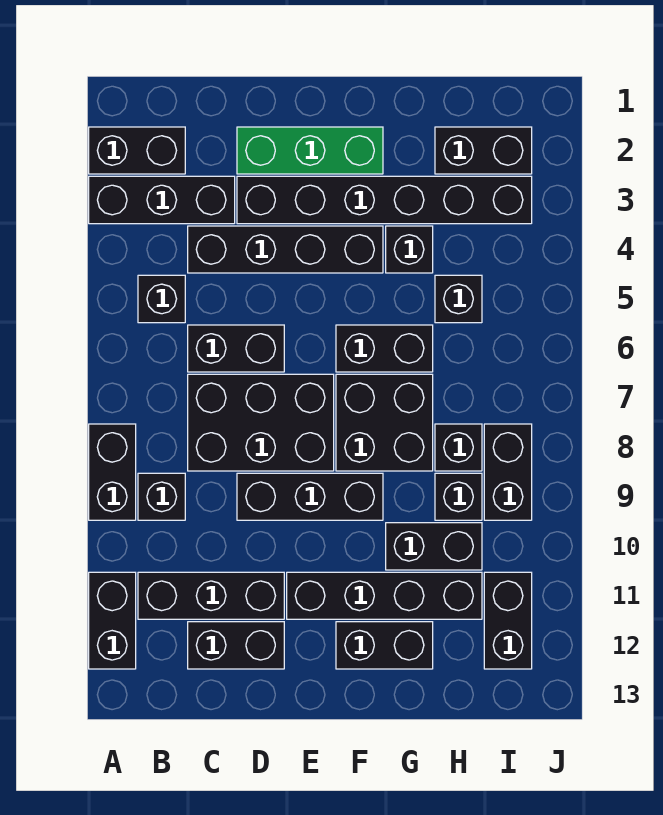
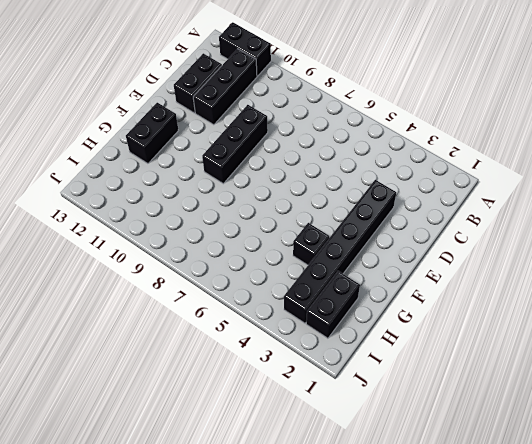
none -> black brick A2:B2 level 1
none -> black brick A3:C3 level 1
none -> black brick A8:A9 level 1

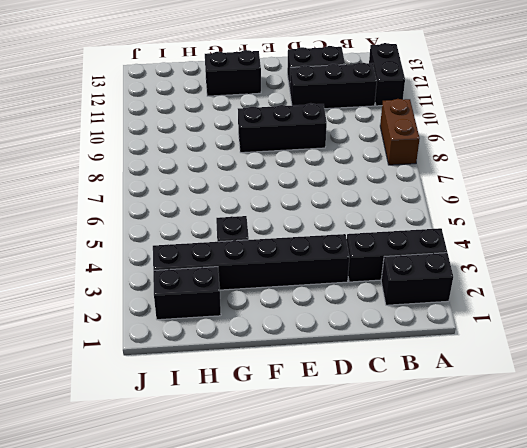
brown brick A8:A9 level 1 -> black brick A8:A9 level 1
none -> black brick B5 level 1
none -> black brick B9 level 1
none -> black brick C4:F4 level 1

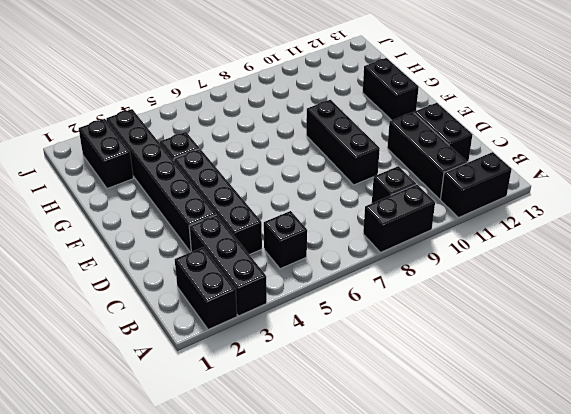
none -> black brick C6:D6 level 1
none -> black brick C7:E8 level 1
none -> green brick D2:F2 level 1

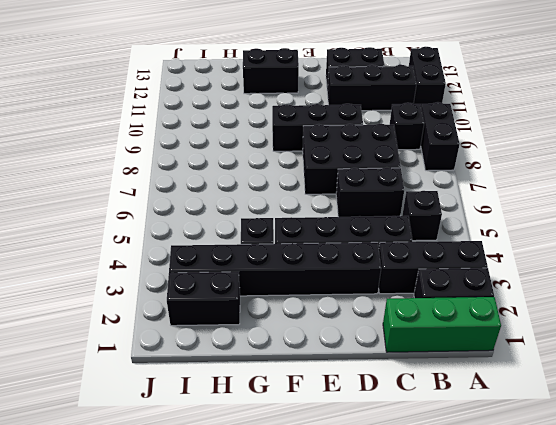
green brick A1:C1 level 1 -> green brick D2:F2 level 1
none -> black brick E11:H11 level 1
none -> black brick F6:G6 level 1
none -> black brick F7:G8 level 1

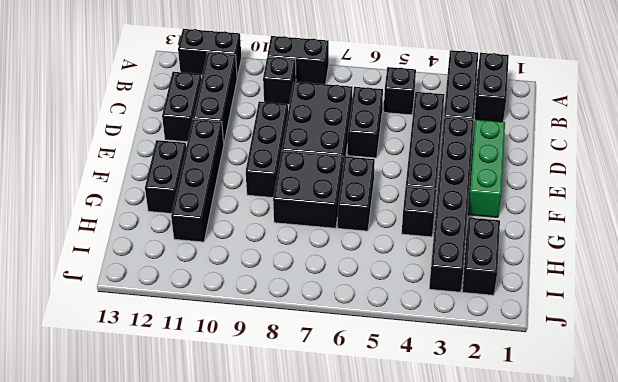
none -> black brick G10:H10 level 1
none -> black brick H5 level 1
none -> black brick H8 level 1

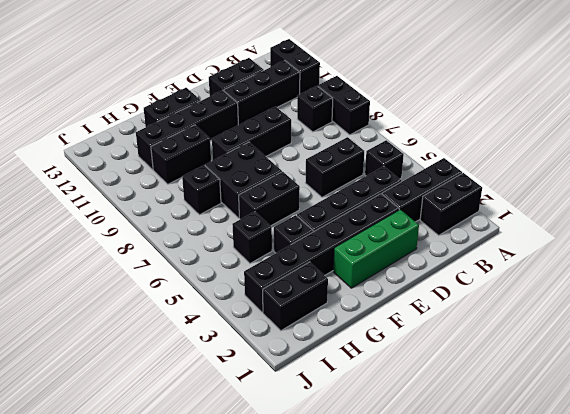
none -> black brick C7:E8 level 1
none -> black brick H9 level 1
none -> black brick I8:I9 level 1

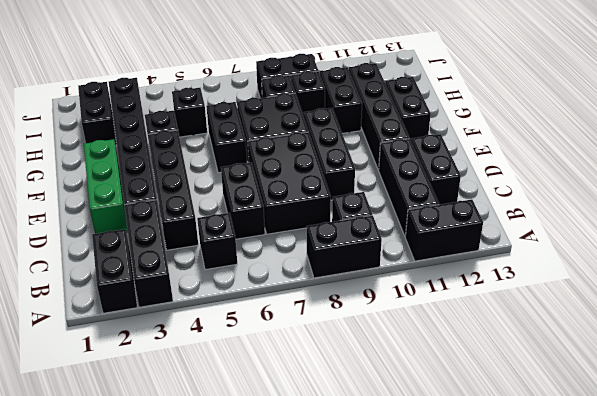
none -> black brick I11:I12 level 1

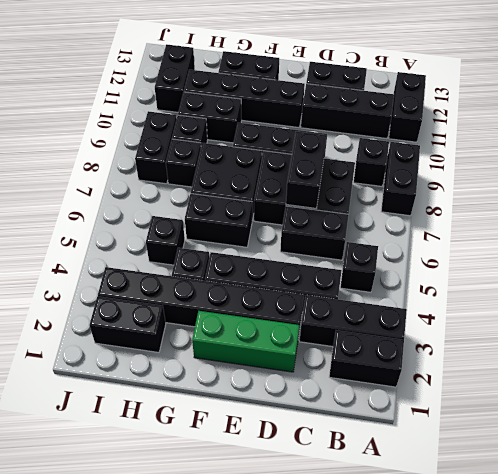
black brick D7:D8 level 2 -> none

